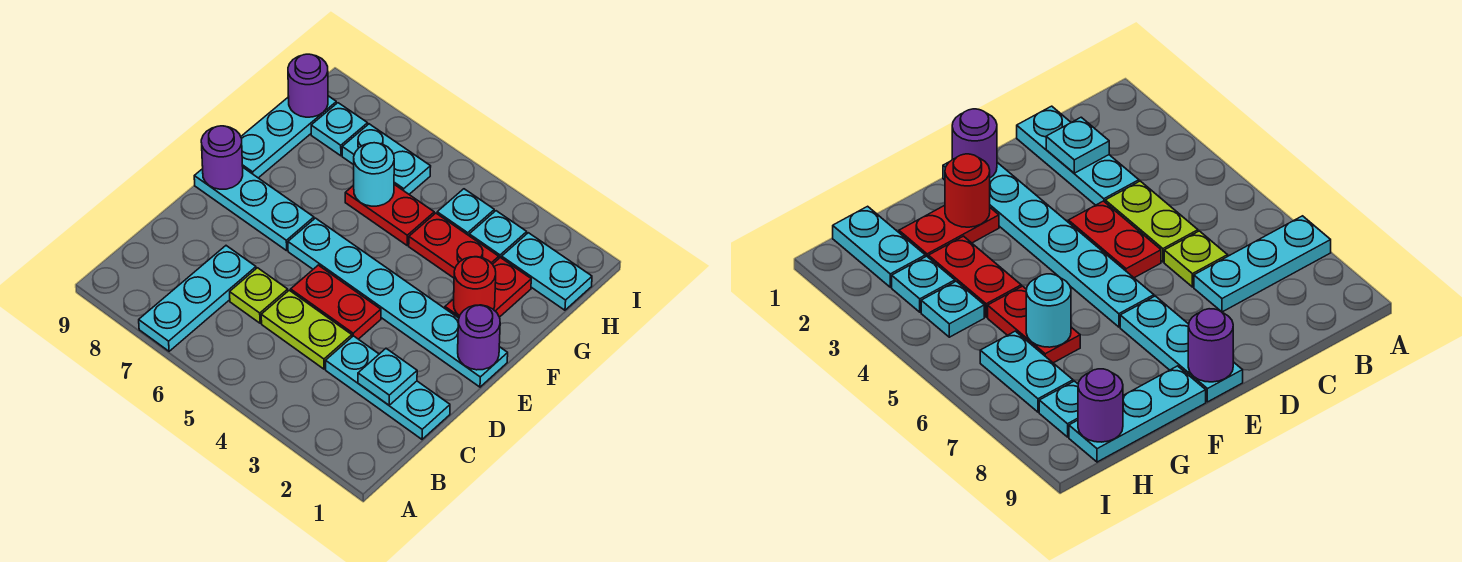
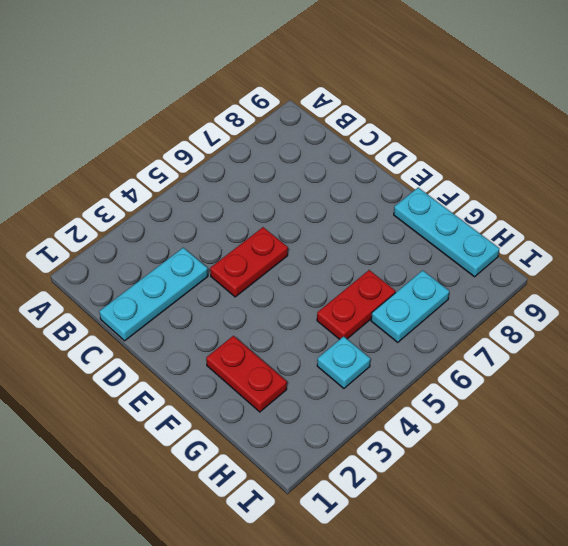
none -> cyan plate A7:C7 level 1
none -> lime plate C4:C5 level 1
none -> lime plate C6 level 1

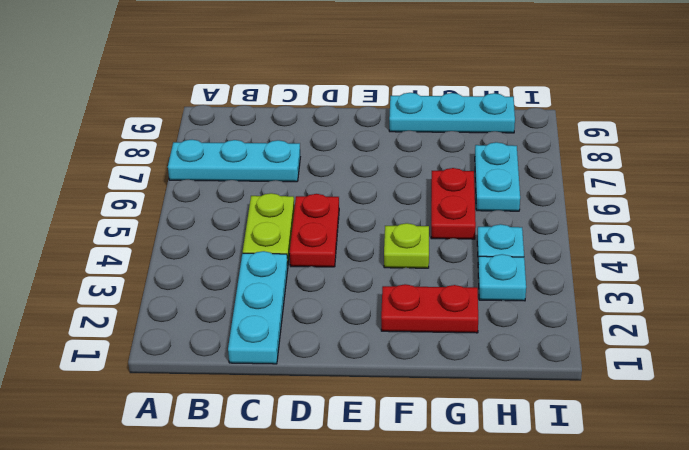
lime plate F4 level 1 -> lime plate C6 level 1
none -> cyan plate E1:E6 level 1
none -> cyan plate E7:E9 level 1
none -> red plate G3:G4 level 1

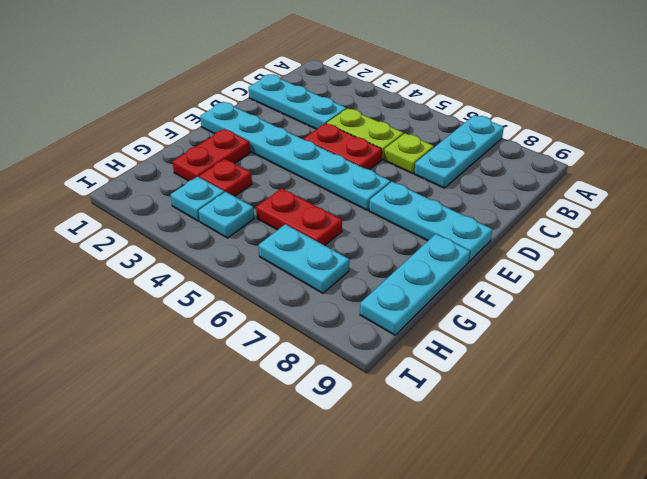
red plate G3 level 1 -> red plate G3:G4 level 1
none -> cyan plate H1:H2 level 1
none -> cyan plate H8 level 1
none -> cyan plate C2 level 2

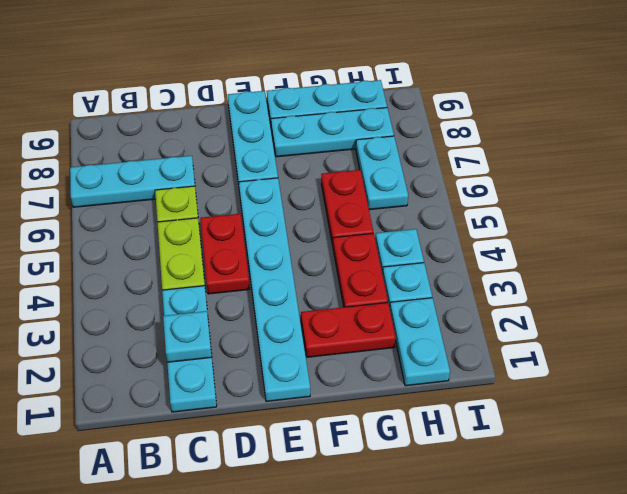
cyan plate F8:H8 level 1 -> cyan plate H8 level 1
none -> purple round brick E1 level 2
none -> purple round brick E9 level 2
none -> red round brick F2 level 2

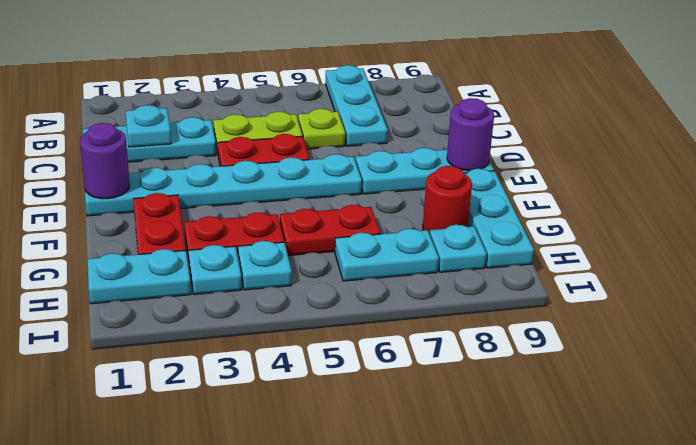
red round brick G8 level 1 -> red round brick F2 level 2
none -> cyan round brick G6 level 2
none -> purple round brick H9 level 2

